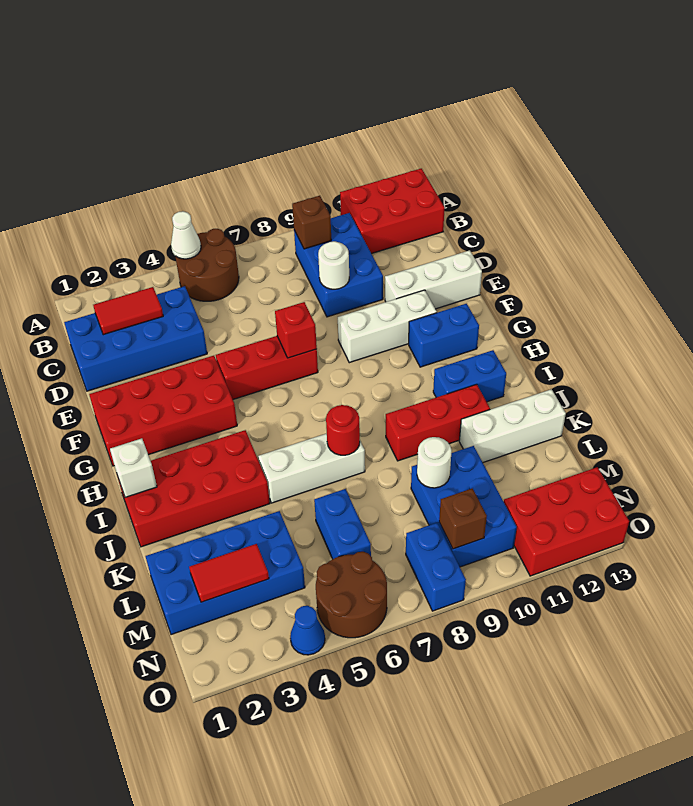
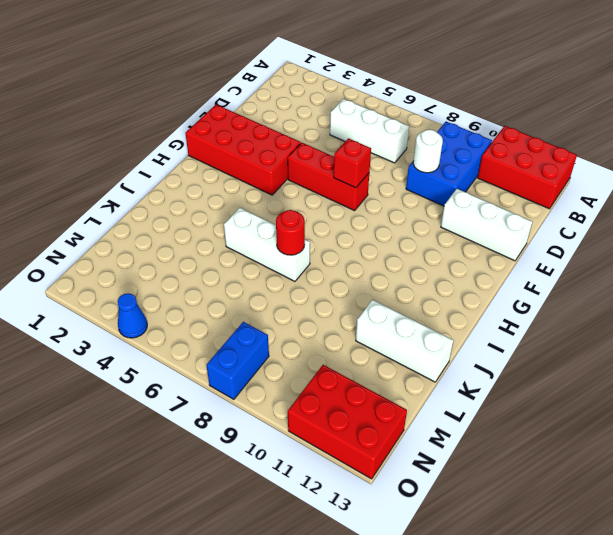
white brick C5:C7 level 1 -> white brick F9:F11 level 1
none -> brown round brick A5:B6 level 1
none -> blue brick C1:D4 level 1
none -> blue brick G11:G12 level 1
none -> red brick I1:J4 level 1

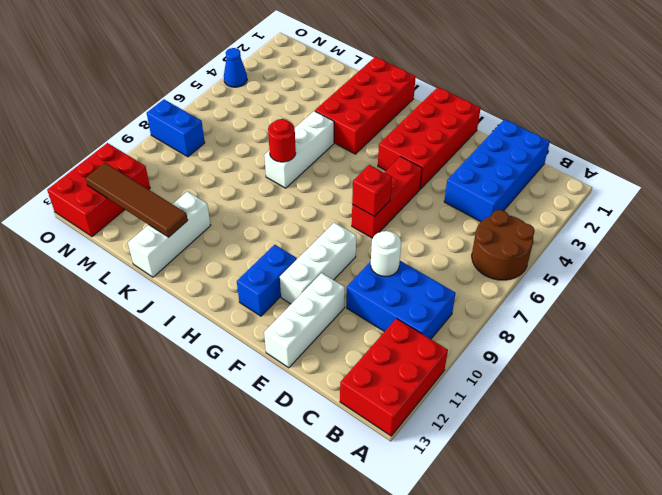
brown tile K12:N12 level 2 -> none
none -> blue brick I11:I12 level 1
none -> red brick J9:J11 level 1
none -> blue brick L1:M4 level 1
none -> blue brick L6:M6 level 1

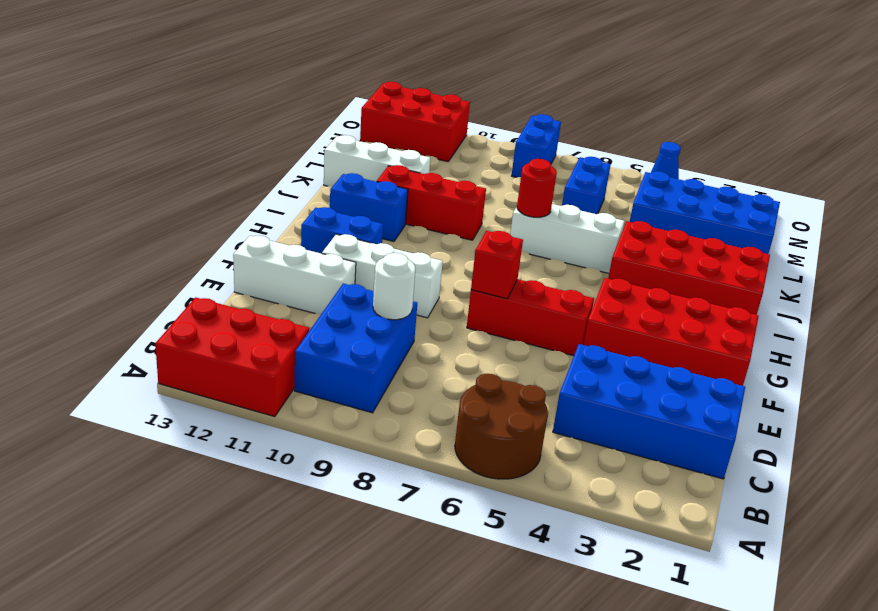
none -> blue brick L9:N10 level 1
none -> brown round brick N5:O6 level 1
none -> white cone A5 level 2
none -> brown brick B9 level 2

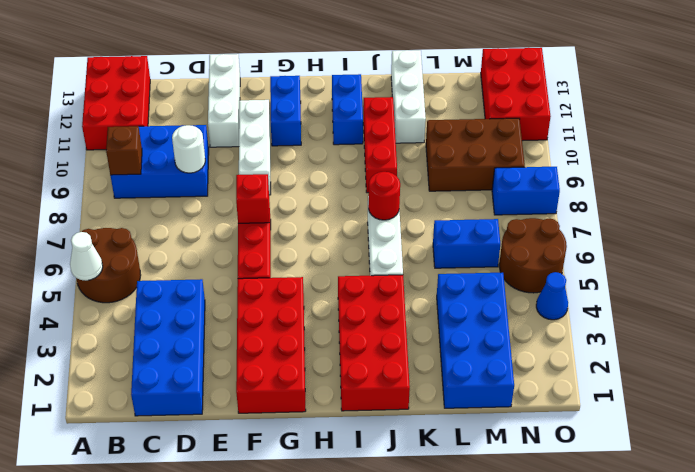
brown brick L9:N10 level 1 -> blue brick L9:N10 level 1
none -> red tile C2:C3 level 2
none -> white brick I1 level 2
none -> white round brick L9 level 2
none -> red tile M2:M3 level 2

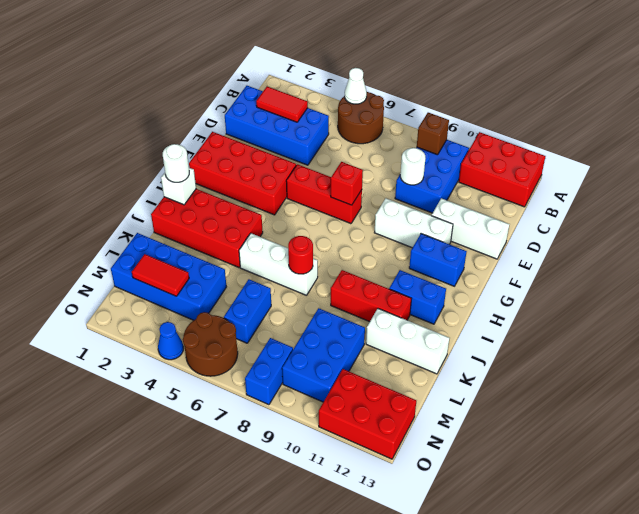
white round brick I1 level 3 -> white round brick L9 level 2
none -> brown brick N9 level 2

